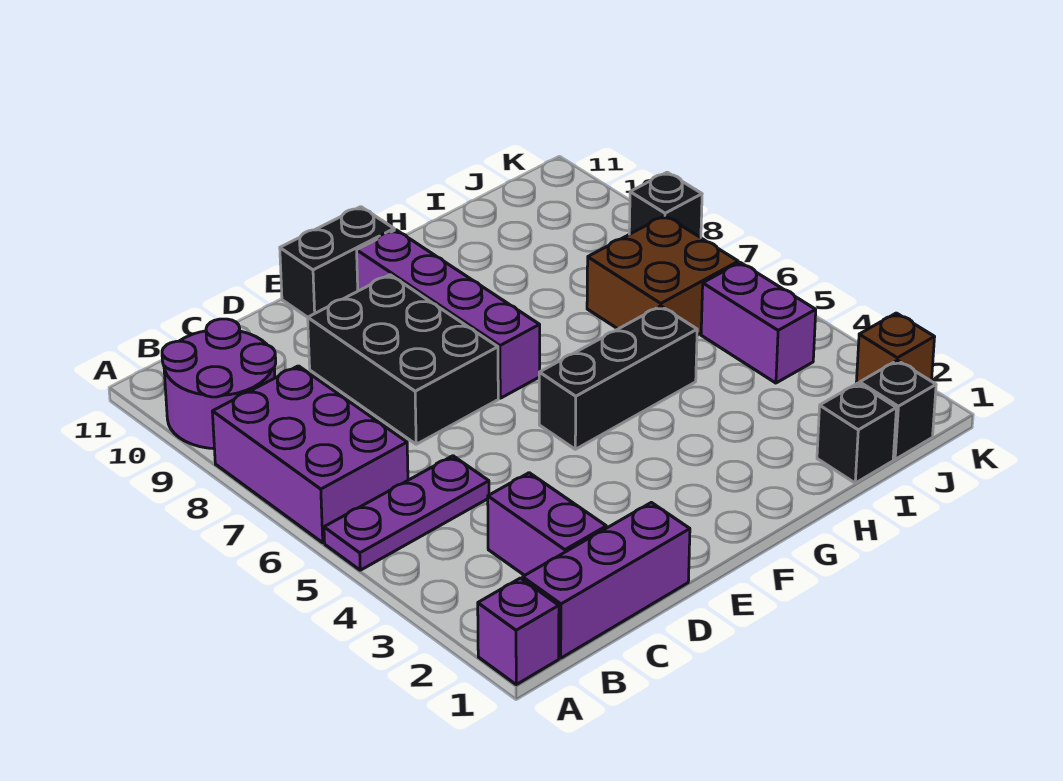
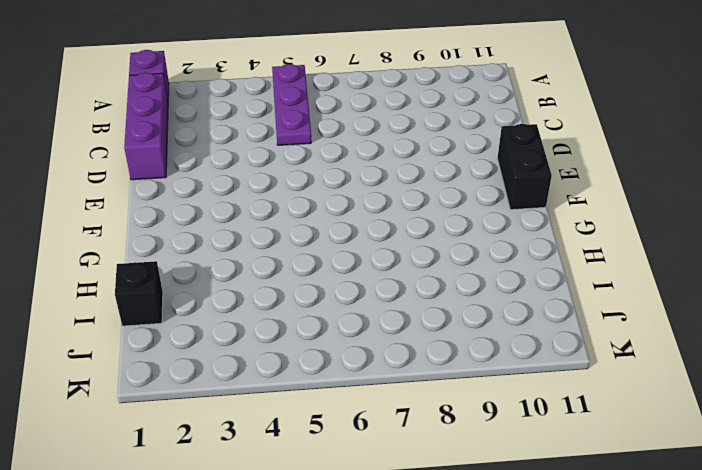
none -> purple brick A6:B8 level 1
none -> purple round brick A9:B10 level 1
none -> purple brick C2:C3 level 1

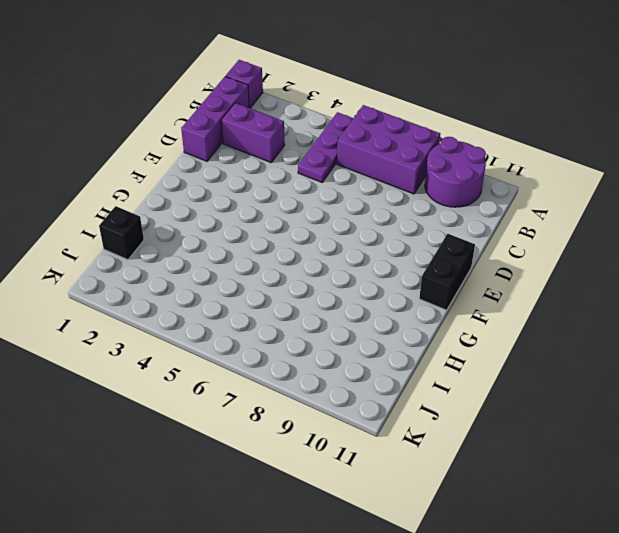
none -> black brick D7:E9 level 1
none -> black brick F5:H5 level 1
none -> purple brick F7:F10 level 1

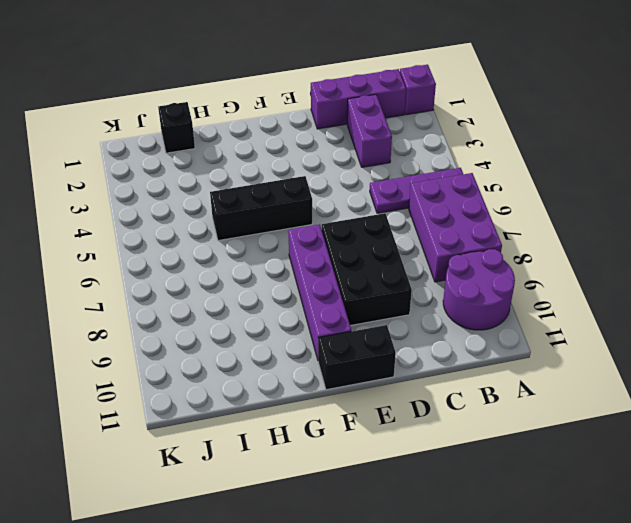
none -> brown brick I6:J7 level 1
none -> black brick J1 level 1
none -> purple brick J4:J5 level 1

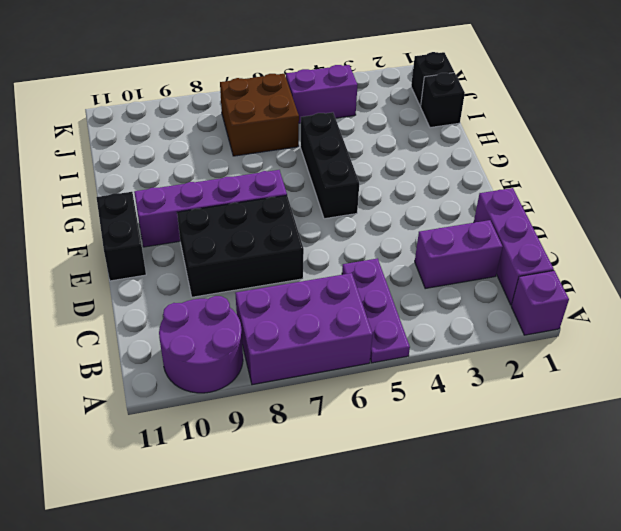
none -> brown brick K2 level 1
none -> black brick K8 level 1

